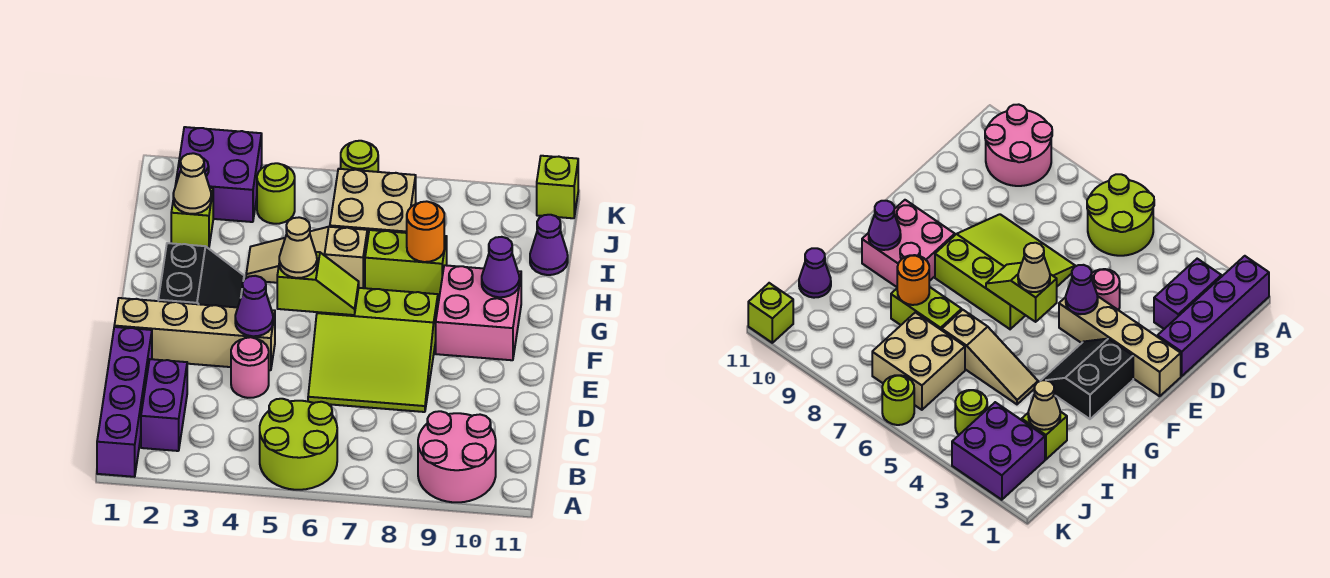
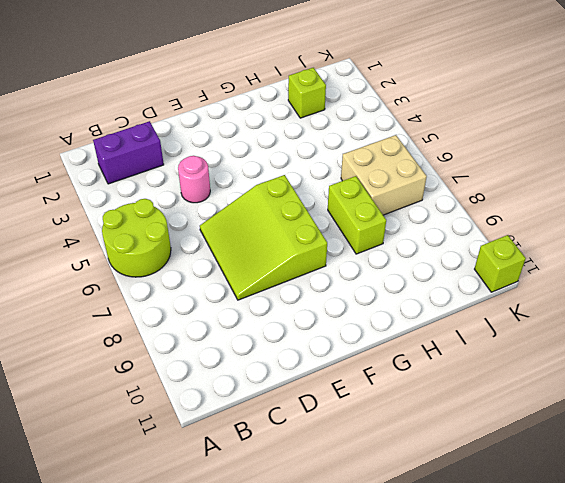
none -> purple brick A1:D1 level 1
none -> pink round brick A9:B10 level 1
none -> tan brick E1:E4 level 1

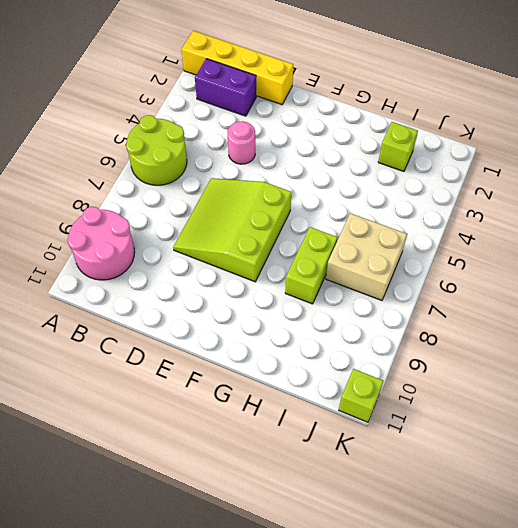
yellow brick A1:D1 level 1 -> purple brick A1:D1 level 1
none -> tan brick E1:E4 level 1
none -> black slope F2:G3 level 1 top 2
none -> pink brick F9:G10 level 1

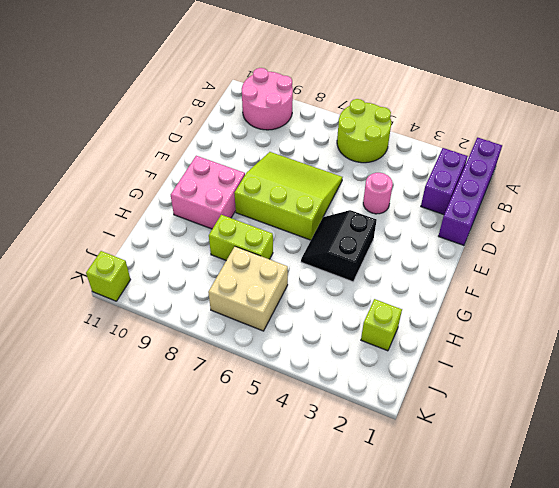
black slope F4:G5 level 1 top 4 -> black slope F2:G3 level 1 top 2
none -> tan brick E1:E4 level 1
none -> tan slope H4:H6 level 1 top 6
none -> purple cone I11 level 1

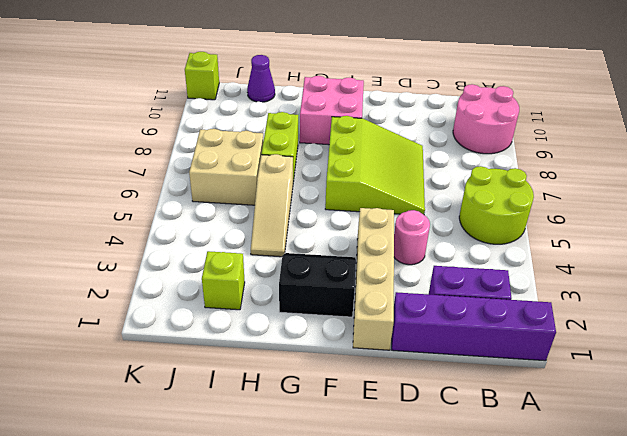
none -> purple brick J2:K3 level 1
none -> lime round brick J4 level 1
none -> lime round brick K6 level 1

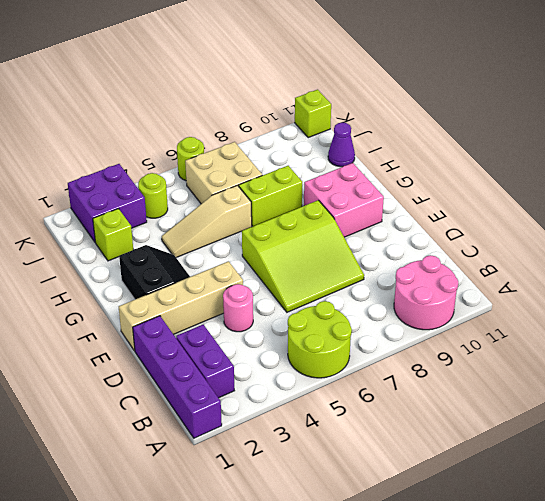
none -> purple cone E4 level 2
none -> lime slope F5:F6 level 2 top 5
none -> purple cone G10 level 2

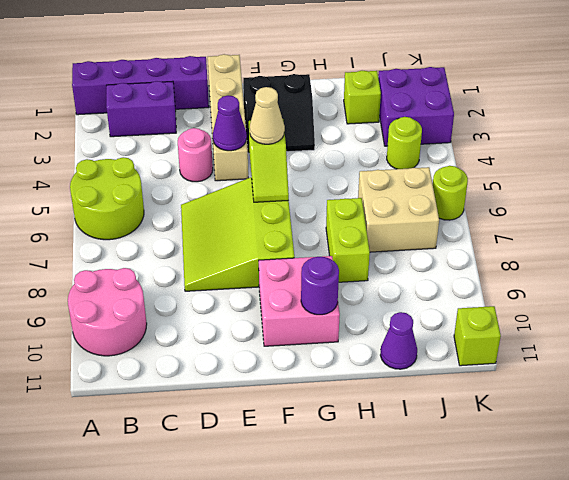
purple round brick G10 level 2 -> purple cone G10 level 2
none -> tan slope H4:H6 level 1 top 6
none -> orange round brick H8 level 2
none -> tan cone I2 level 2

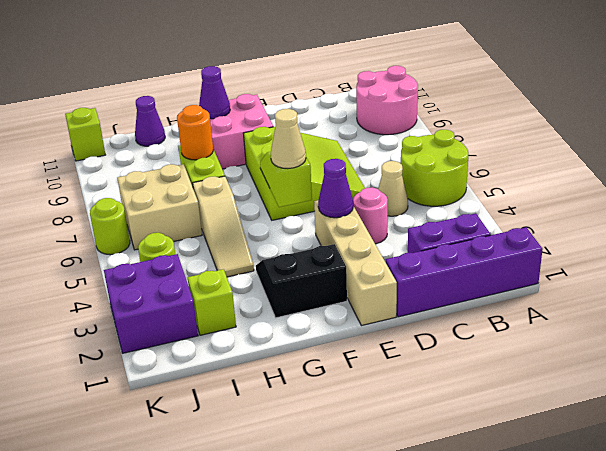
tan cone C5 level 1 -> tan cone I2 level 2

